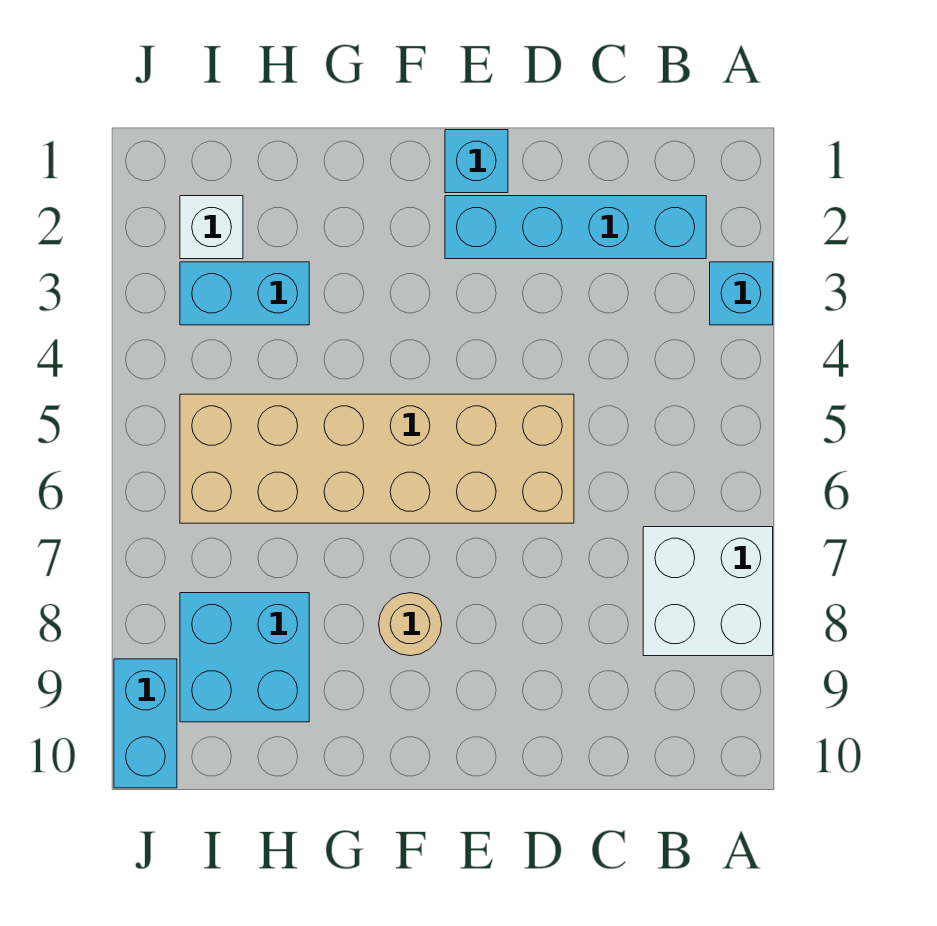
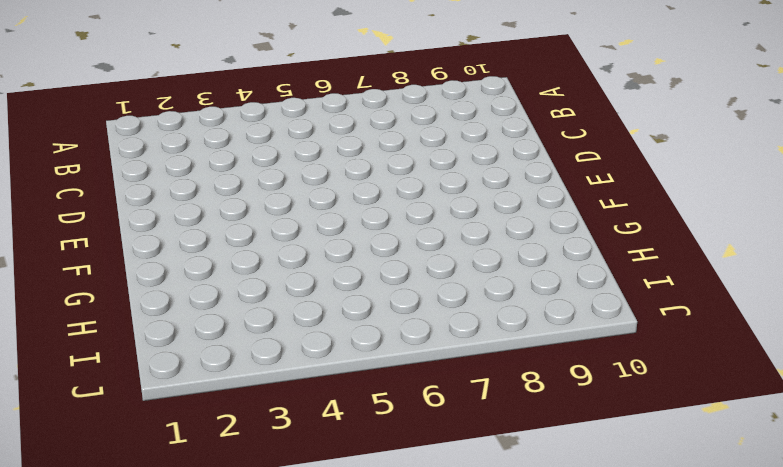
none -> cyan brick A3 level 1
none -> white brick A7:B8 level 1

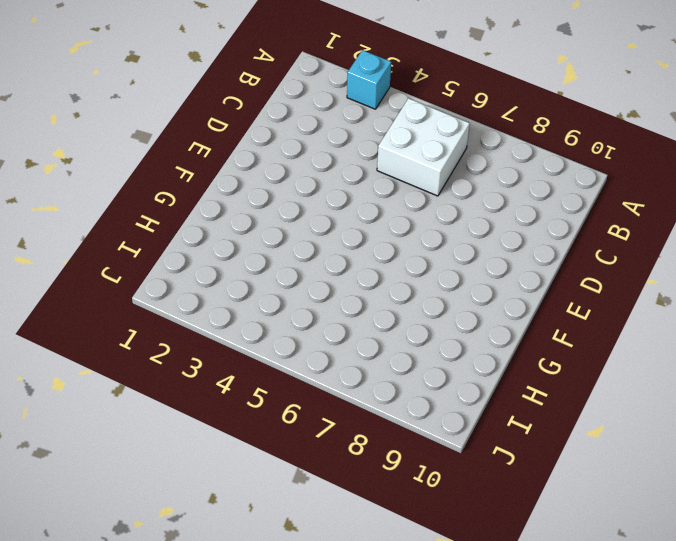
white brick B5:C6 level 1 -> white brick A7:B8 level 1
none -> cyan brick B2:E2 level 1
none -> tan brick D5:I6 level 1

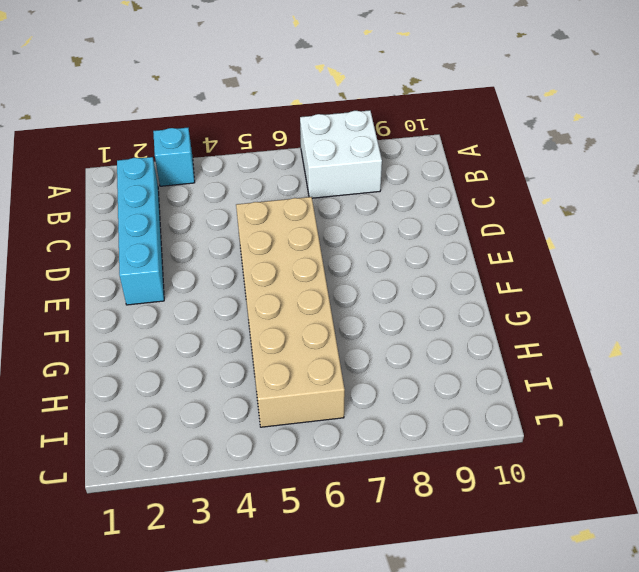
none -> cyan brick E1 level 1
none -> tan round brick F8 level 1

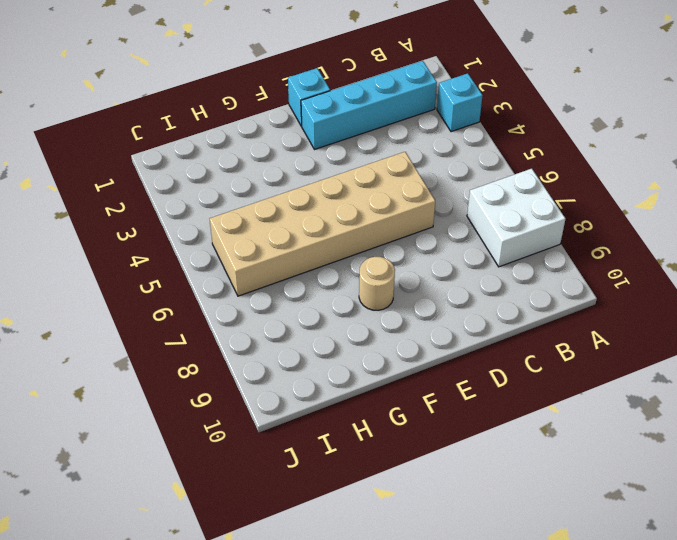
none -> cyan brick H3:I3 level 1
none -> cyan brick H8:I9 level 1

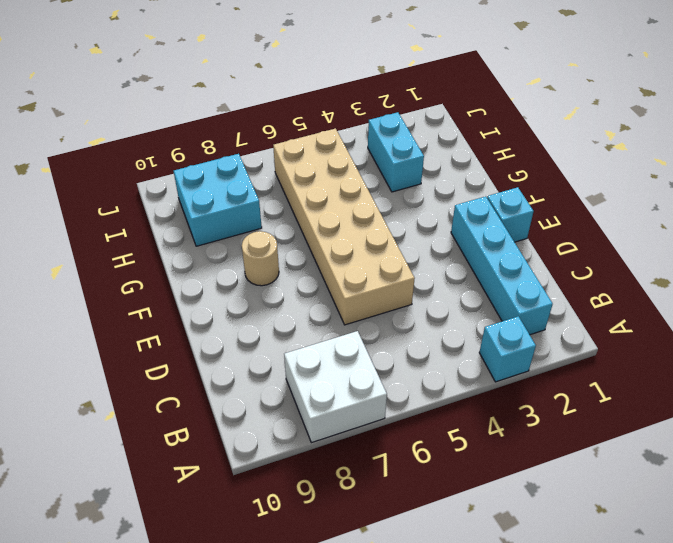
none -> white brick I2 level 1
none -> cyan brick J9:J10 level 1

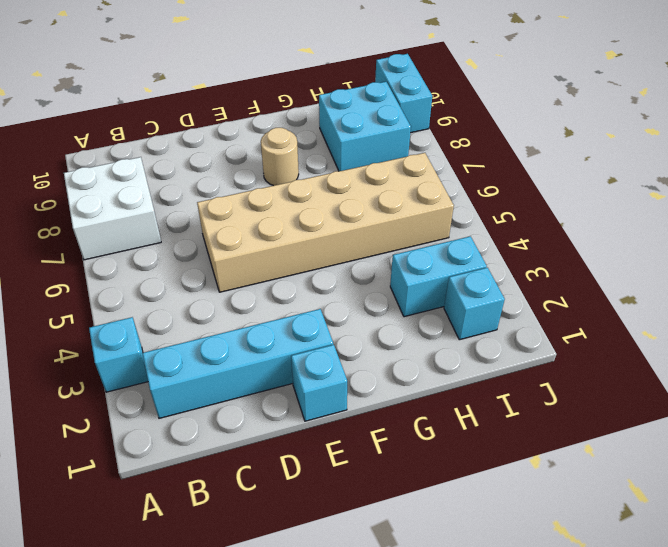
cyan brick I2 level 1 -> white brick I2 level 1

